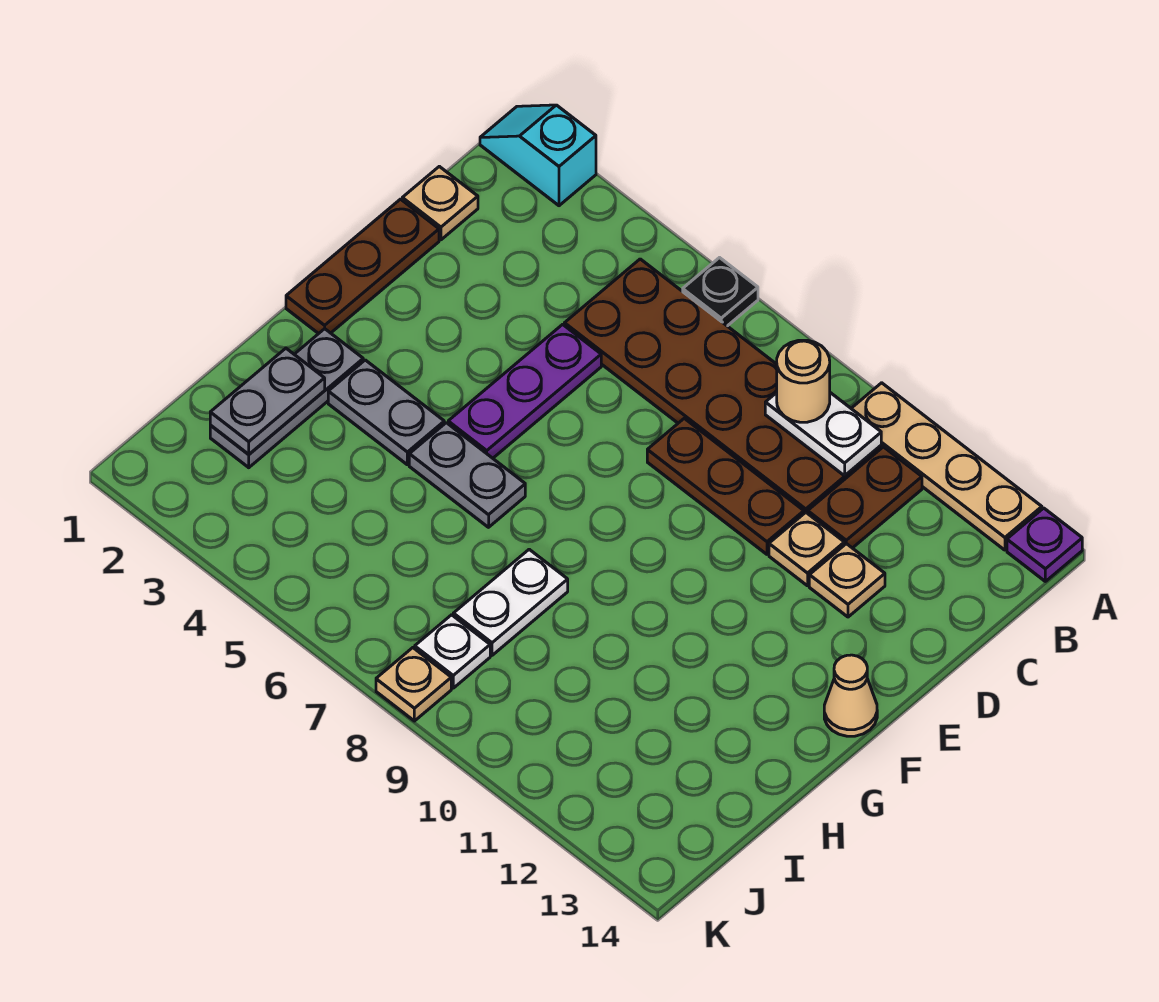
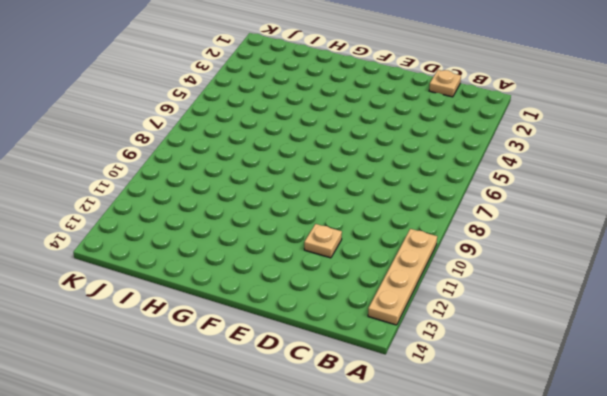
none -> cyan slope A1:A2 level 1 top 2
none -> black plate A6 level 1
none -> purple plate A14 level 1

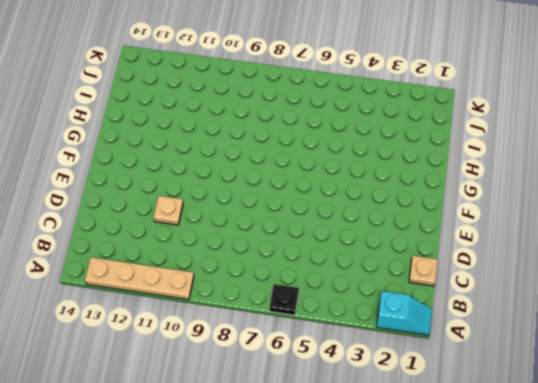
none -> purple plate A14 level 1
none -> brown plate B5:C10 level 1
none -> brown plate B11:C11 level 1

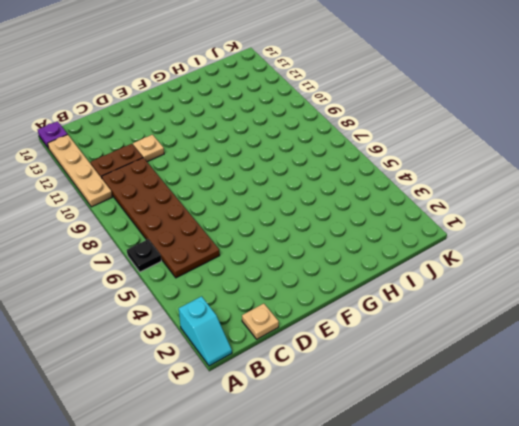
none -> brown plate D1:F1 level 1
none -> purple plate D5:F5 level 1
none -> brown plate D8:D10 level 1

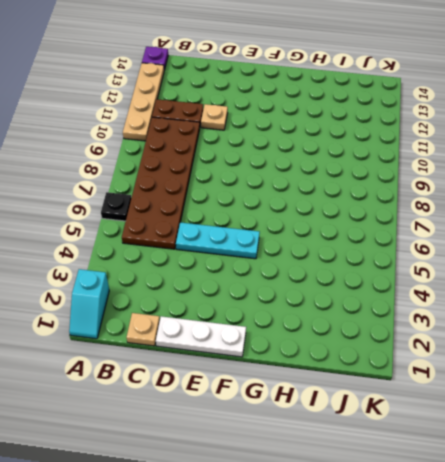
white plate D1:F1 level 1 -> brown plate D1:F1 level 1
cyan plate D5:F5 level 1 -> purple plate D5:F5 level 1
none -> brown plate D8:D10 level 1
none -> tan plate D12 level 1
none -> tan cone F14 level 1

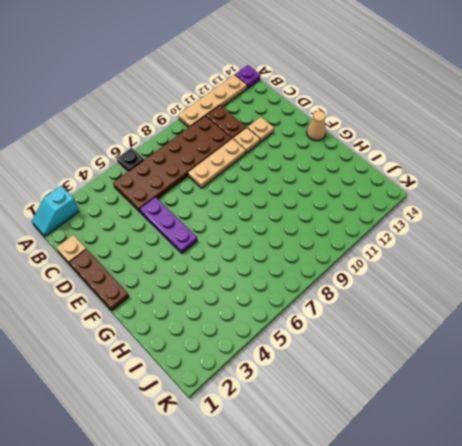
tan plate D8:D10 level 1 -> brown plate D8:D10 level 1
none -> grey plate G2:I2 level 1
none -> grey plate G3:G4 level 1
none -> grey plate G5:G6 level 1

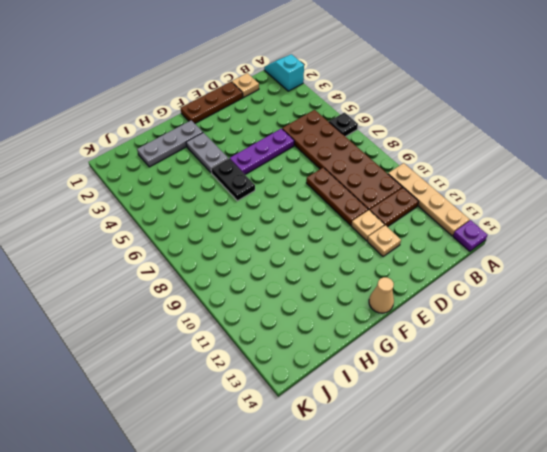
black plate G5:G6 level 1 -> grey plate G5:G6 level 1
none -> white plate H8:I8 level 1
none -> white plate J8 level 1
none -> tan plate K8 level 1

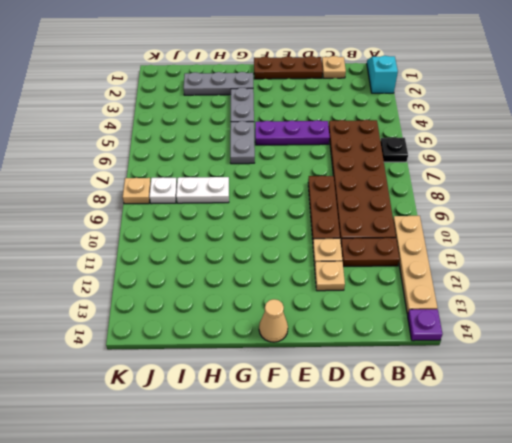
none -> white plate B9:B10 level 2
none -> grey plate H2:I2 level 2
none -> tan round brick B9 level 3

